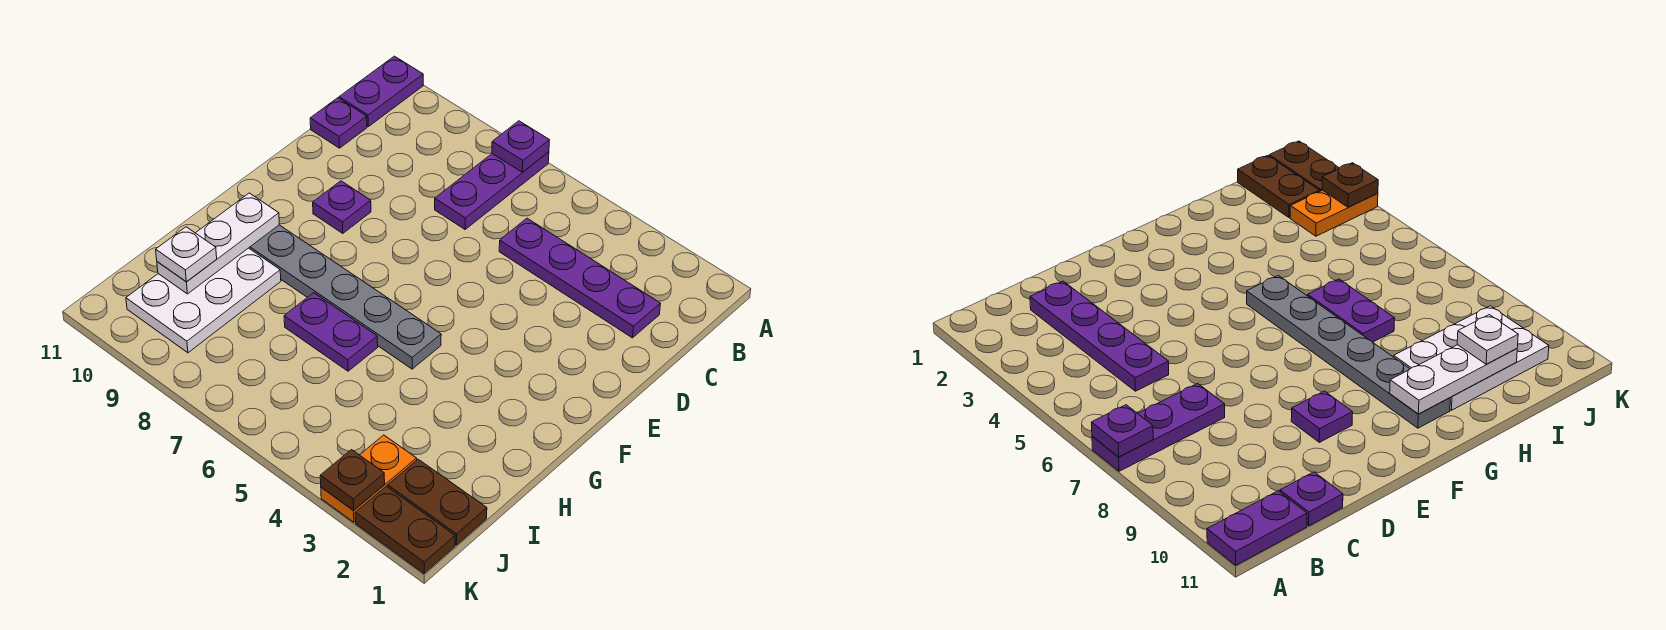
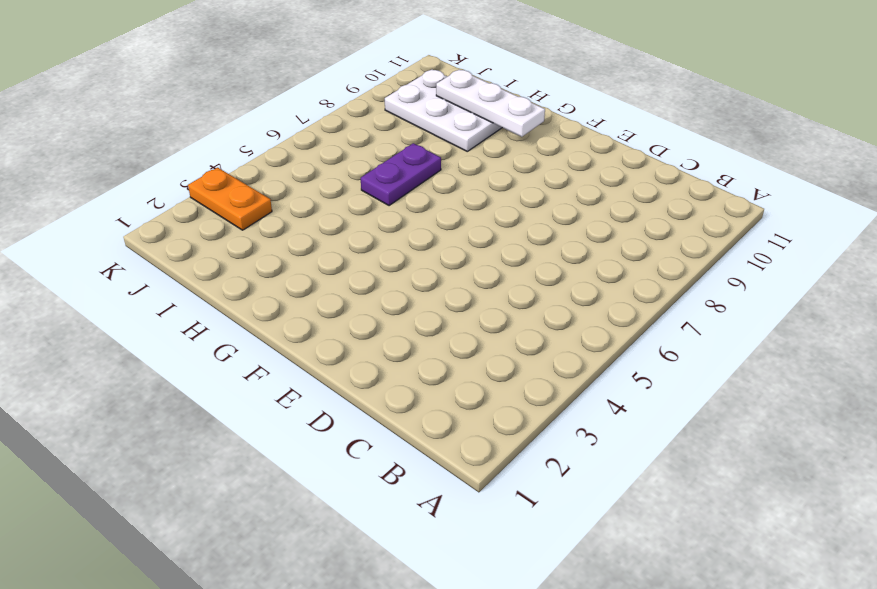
none -> purple plate A7:C7 level 1
none -> purple plate A11:B11 level 1
none -> purple plate C2:C5 level 1

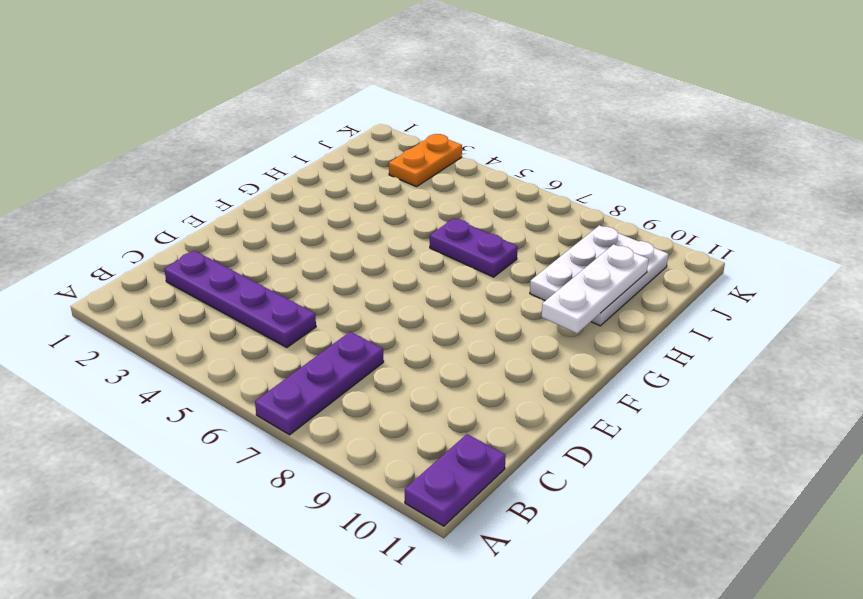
none -> purple plate C11 level 1
none -> purple plate E9 level 1
none -> grey plate G5:G10 level 1

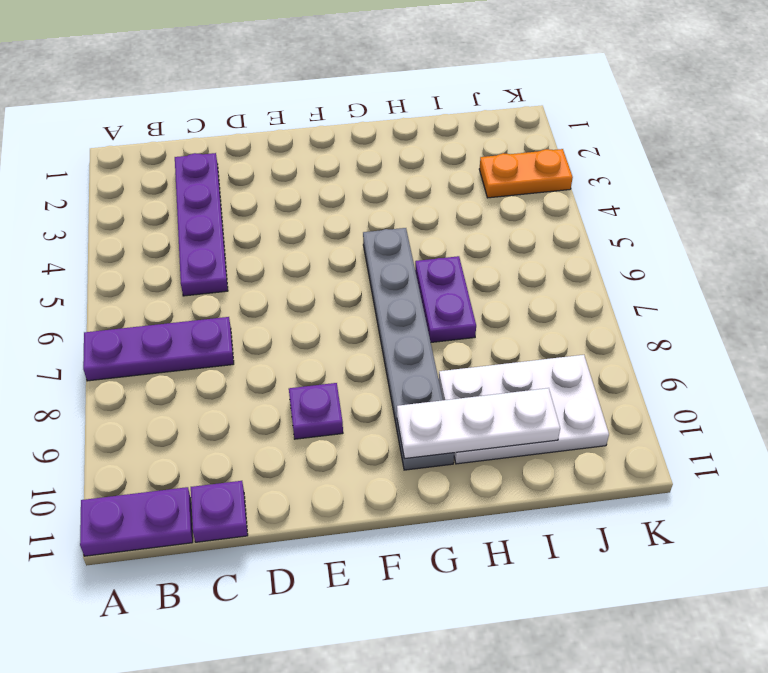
none -> brown plate J1:J2 level 1
none -> brown plate K1:K2 level 1
none -> purple plate A7 level 2

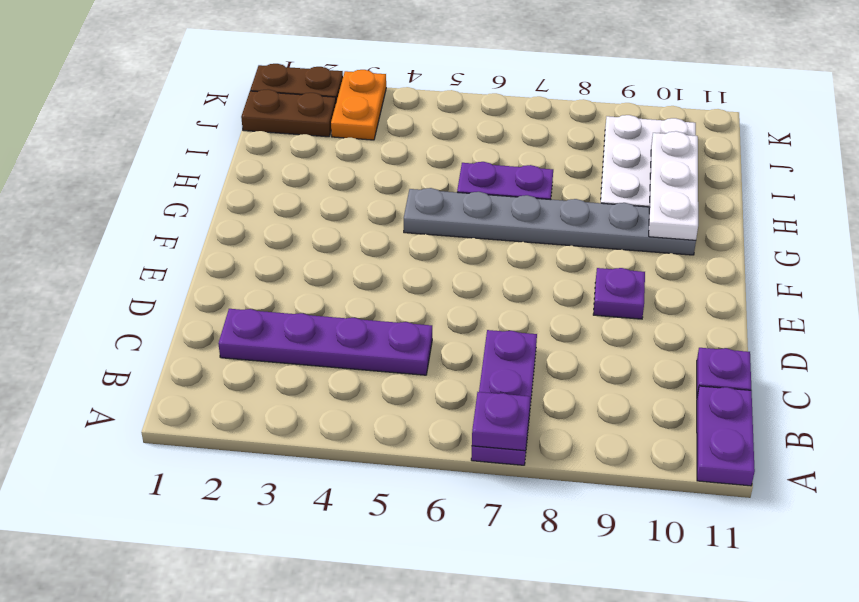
none -> brown plate K3 level 2
none -> white plate I10 level 3

